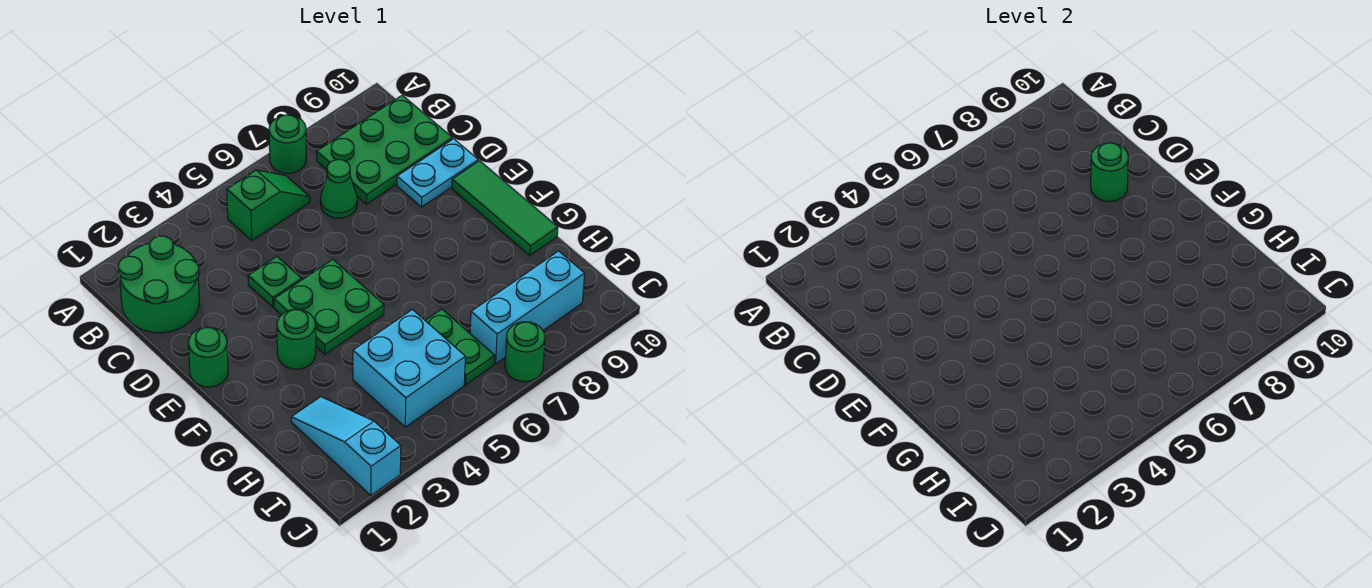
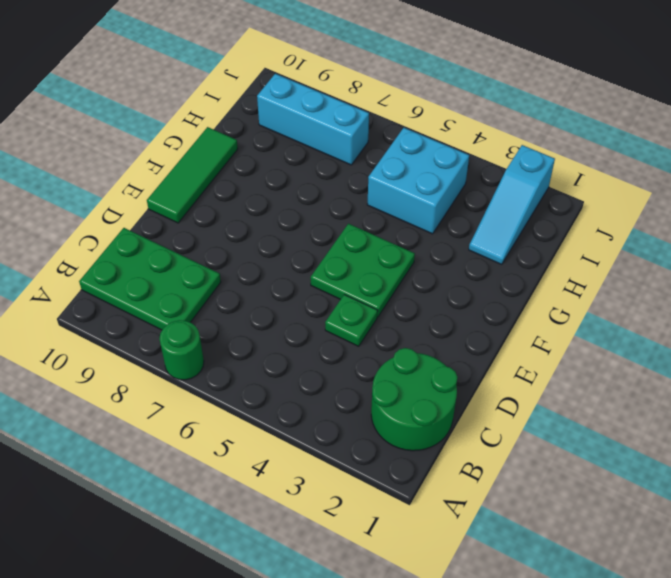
none -> green slope B5:B6 level 1 top 5
none -> green cone C7 level 1
none -> cyan plate D9:D10 level 1

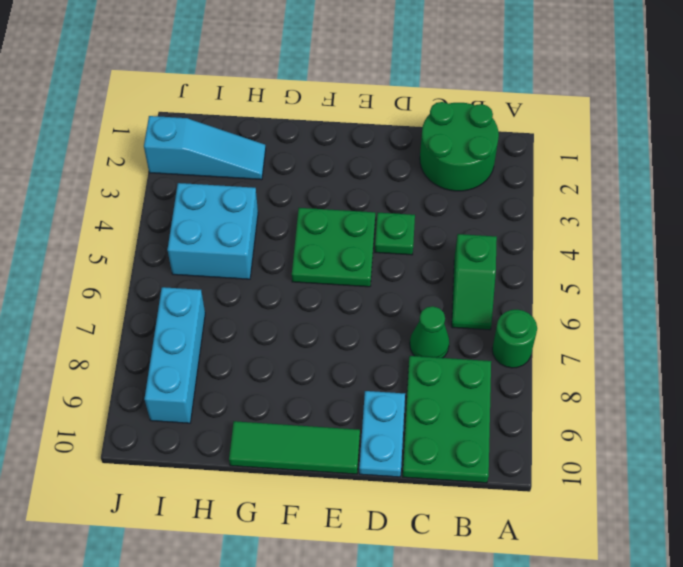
none -> green round brick E1 level 1
none -> green round brick F3 level 1
none -> green plate H6:I6 level 1

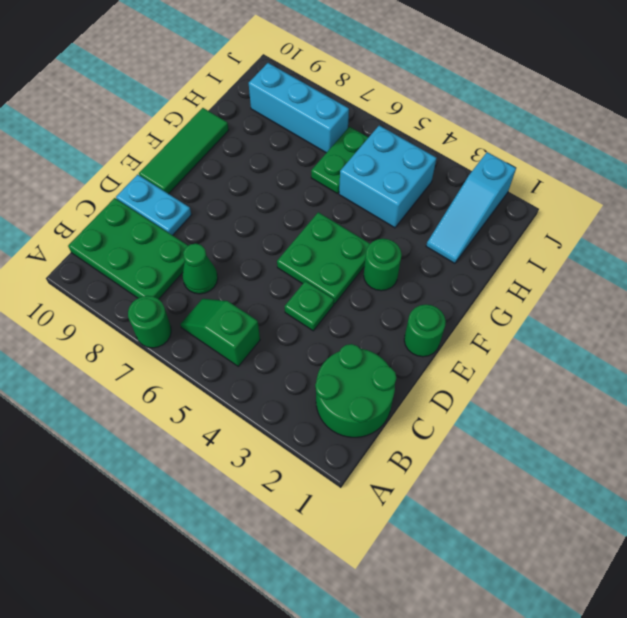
none -> green round brick J7 level 1
none -> green round brick D9 level 2

